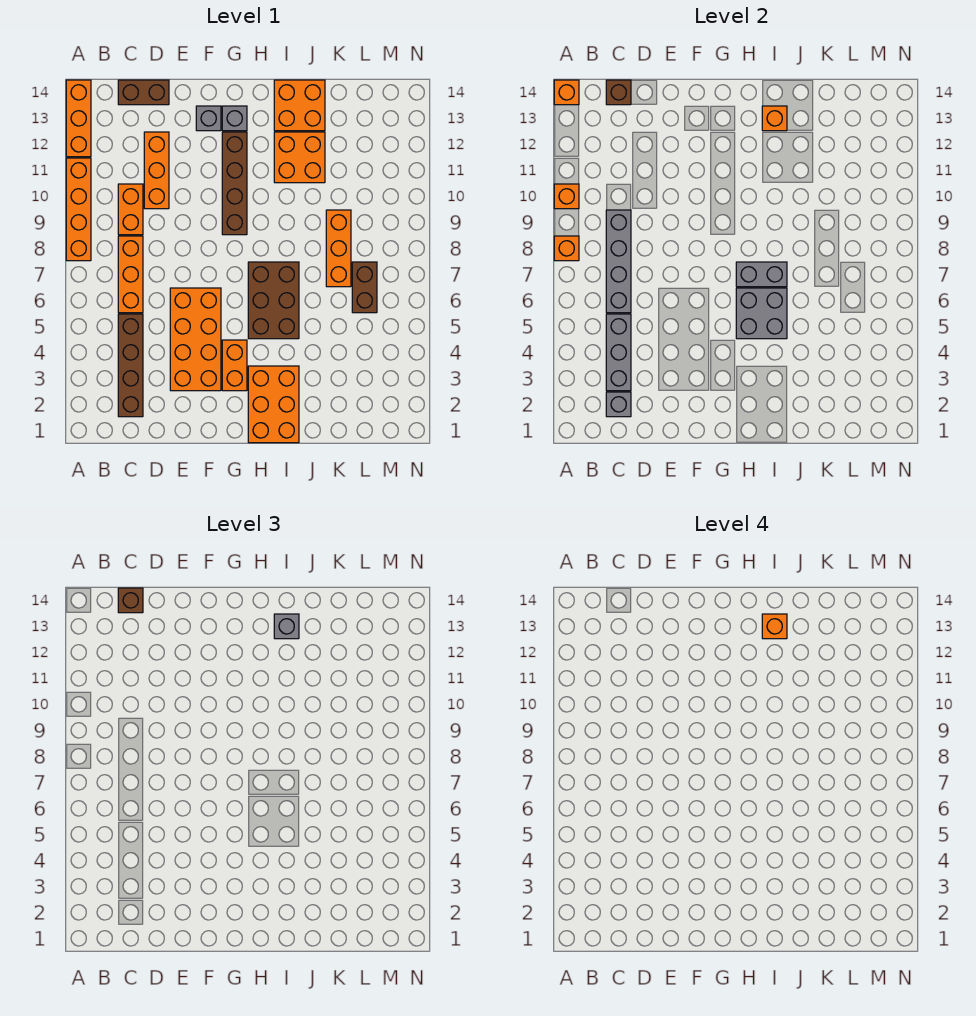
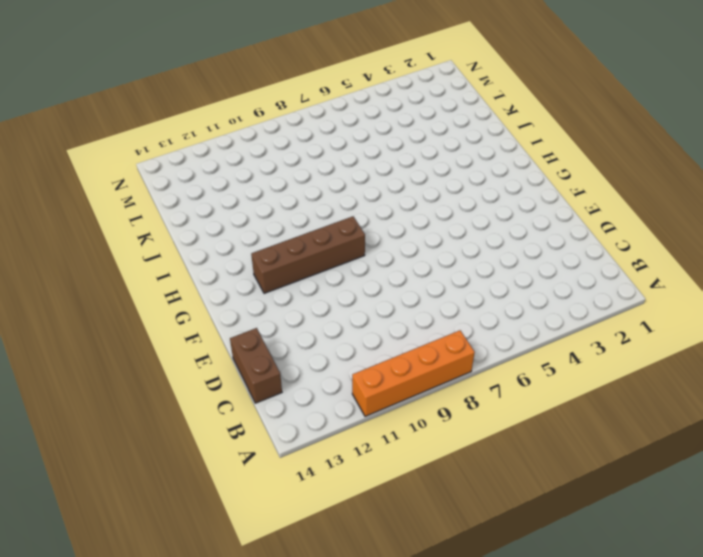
none -> orange brick A12:A14 level 1
none -> brown brick C2:C5 level 1
none -> orange brick C6:C8 level 1
none -> orange brick C9:C10 level 1

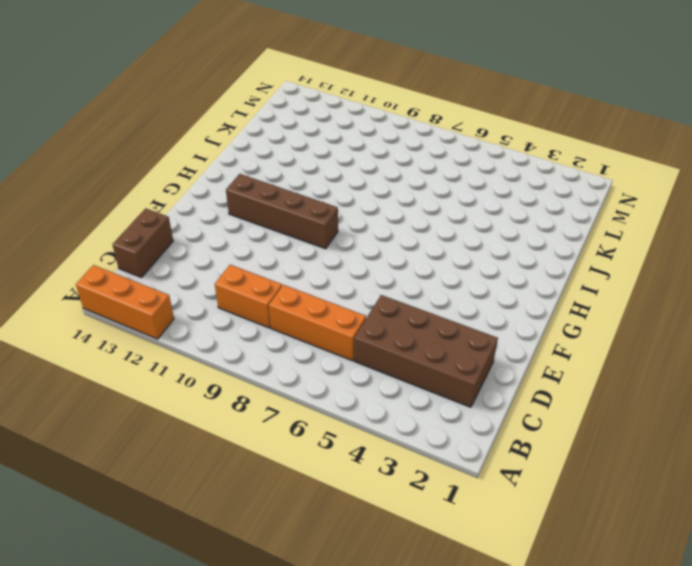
brown brick C2:D5 level 1 -> brown brick C2:C5 level 1
none -> orange brick A8:A11 level 1
none -> orange brick D10:D12 level 1
none -> orange brick E3:F6 level 1
none -> grey brick F13 level 1

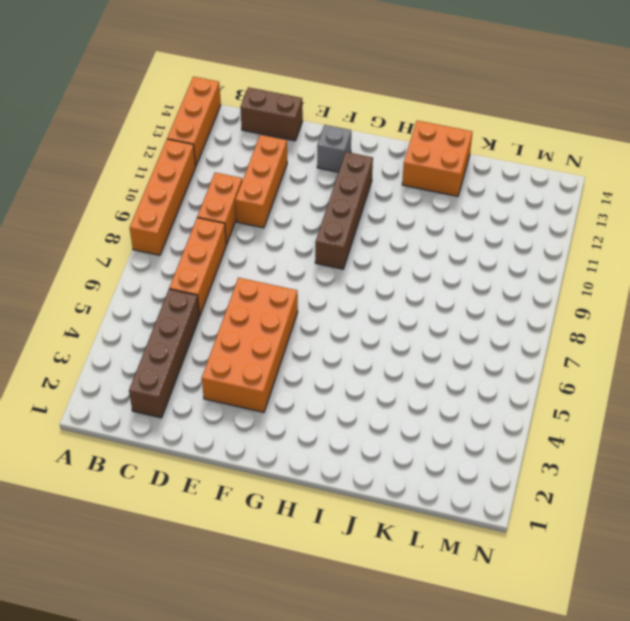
none -> orange brick G3:G4 level 1
none -> grey brick G13 level 1
none -> orange brick H1:I3 level 1
none -> brown brick H5:I7 level 1

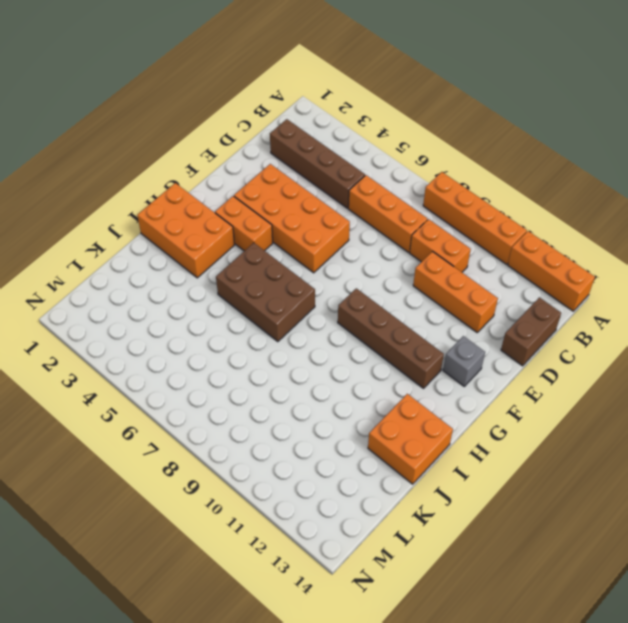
none -> grey brick G13 level 1
none -> orange brick I11:J12 level 1
none -> orange brick K7:K9 level 1
none -> brown brick L6:L7 level 1

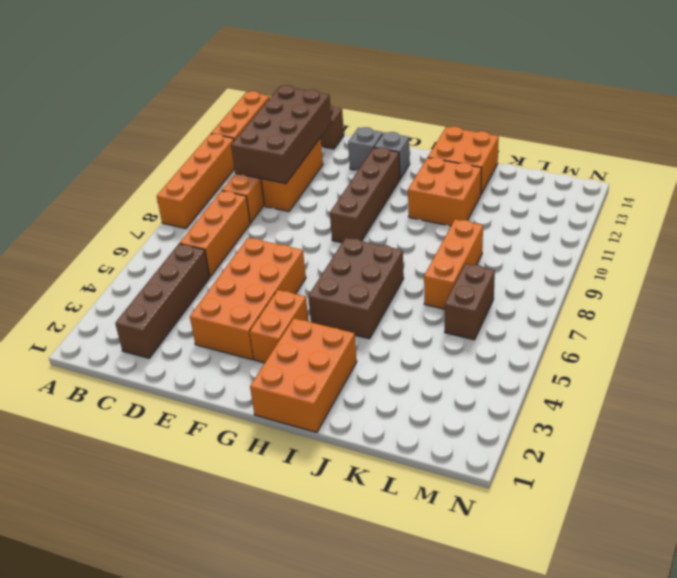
brown brick C10:D13 level 2 -> none
none -> orange brick A8 level 2
none -> orange brick A10 level 2
none -> orange brick A14 level 2
none -> grey brick C2 level 2

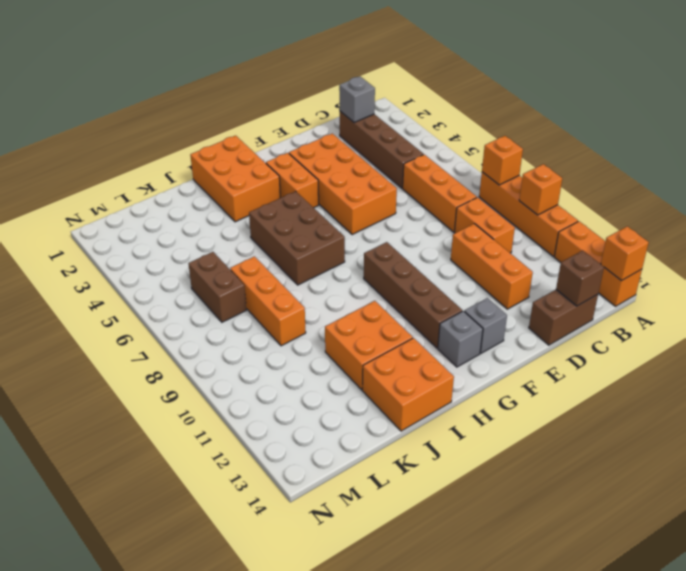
none -> grey brick C3:C5 level 2
none -> grey brick C6:C9 level 2
none -> grey brick H5:I6 level 2
none -> grey brick H7:I7 level 2

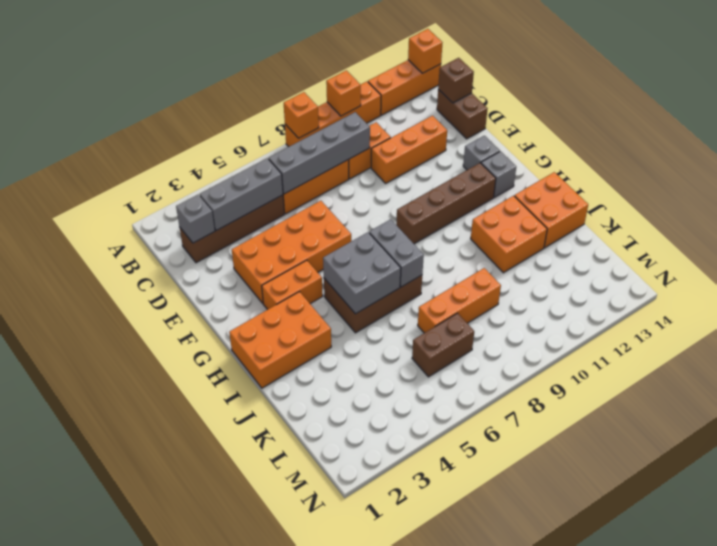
none -> orange brick I13 level 2
none -> brown brick C14 level 3
none -> grey brick I13 level 3
none -> orange brick I13 level 4

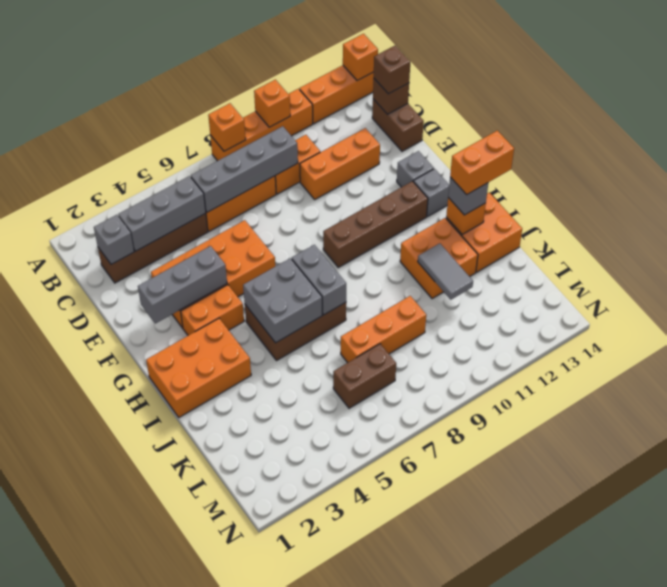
grey brick F2:F4 level 2 -> none
orange brick I13:I14 level 4 -> orange brick I13 level 4
grey tile J11:K11 level 2 -> none

